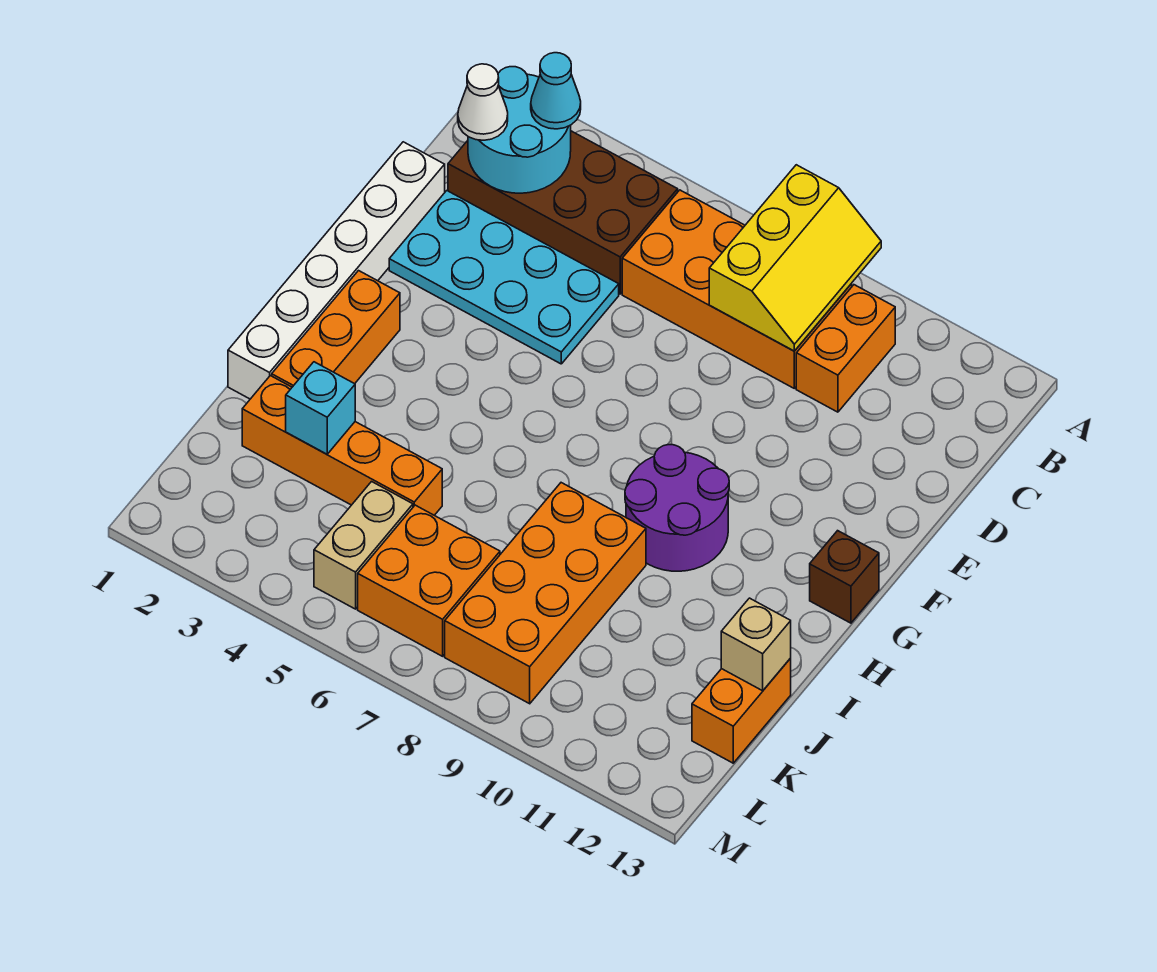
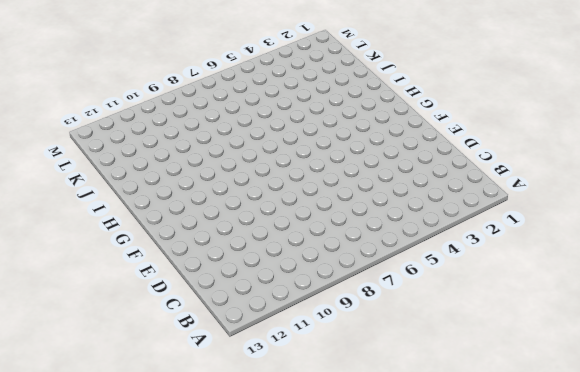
none -> brown brick B2:C5 level 1
none -> orange brick B6:C9 level 1
none -> orange brick B10:C10 level 1

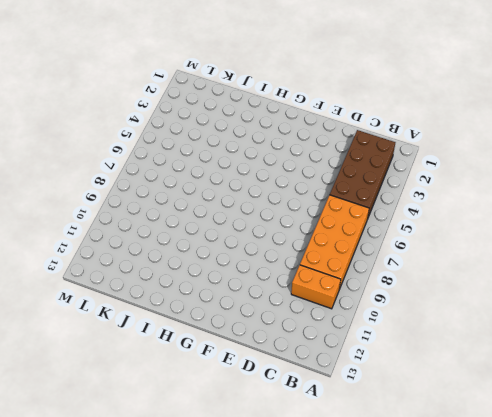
none -> white brick D1:I1 level 1
none -> cyan plate D2:E5 level 1
none -> orange brick G2:I2 level 1

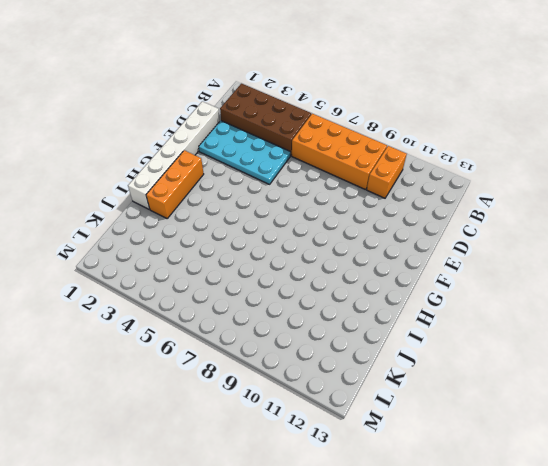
none -> purple round brick G9:H10 level 1
none -> brown brick G13 level 1
none -> orange brick I8:L9 level 1

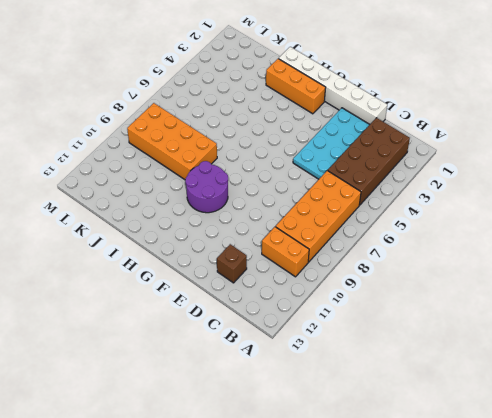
brown brick D12 level 1 -> brown brick G13 level 1
none -> orange brick J2:J5 level 1
none -> orange brick J13:K13 level 1
none -> tan brick K5:L5 level 1

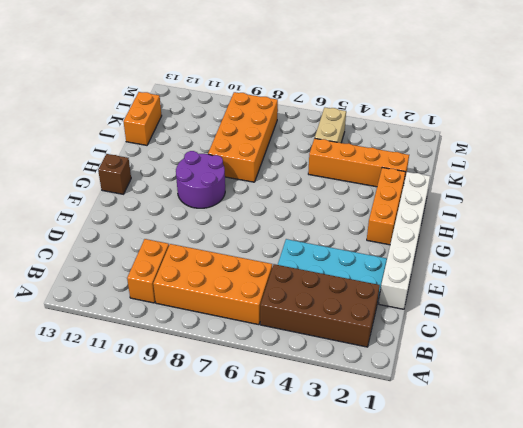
none -> orange brick K6:L7 level 1
none -> yellow slope A8:C9 level 2 top 8
none -> cyan round brick B2:C3 level 2

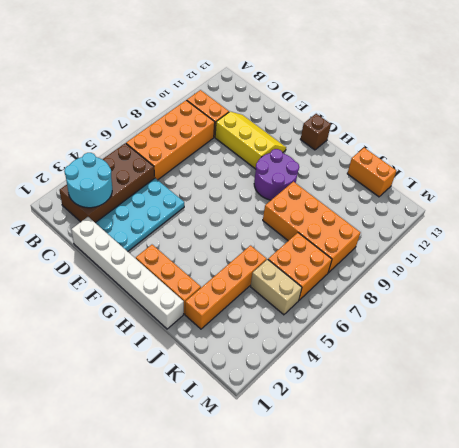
yellow slope D10:F11 level 1 top 10 -> yellow slope A8:C9 level 2 top 8
none -> cyan brick J3 level 2
none -> tan brick J13 level 2
none -> cyan cone B3 level 3

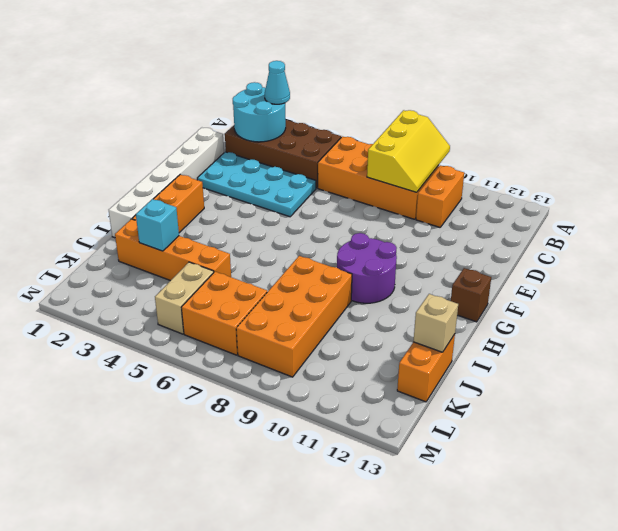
none -> white cone C2 level 3

